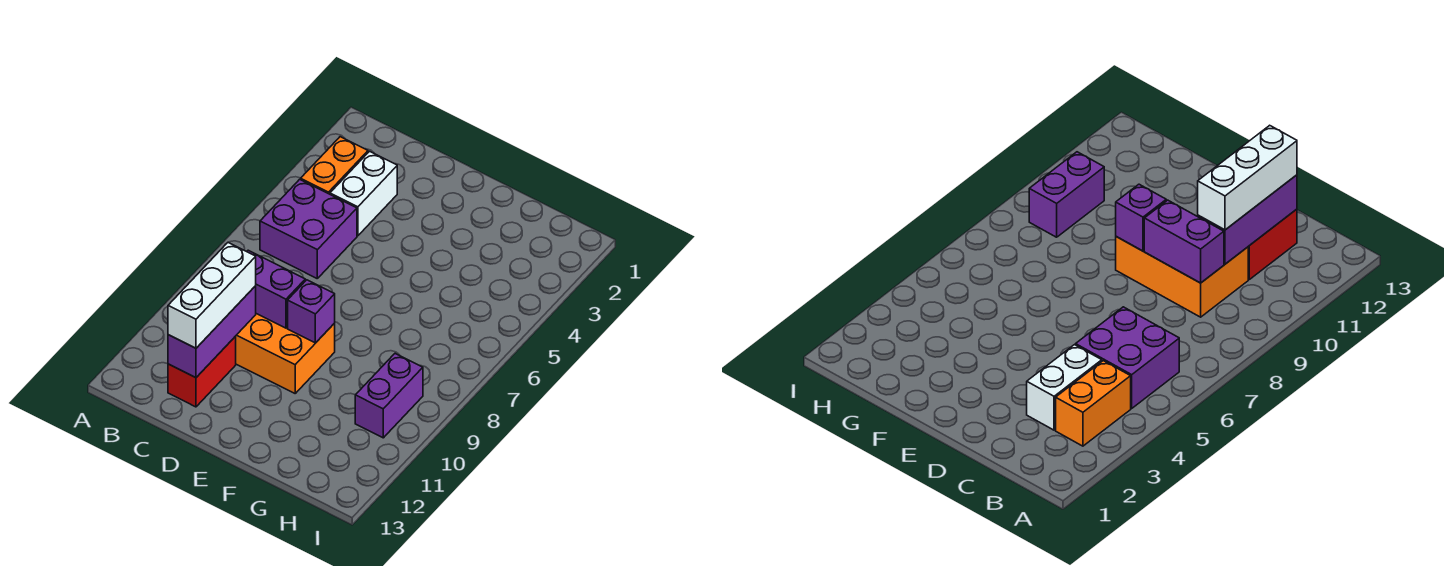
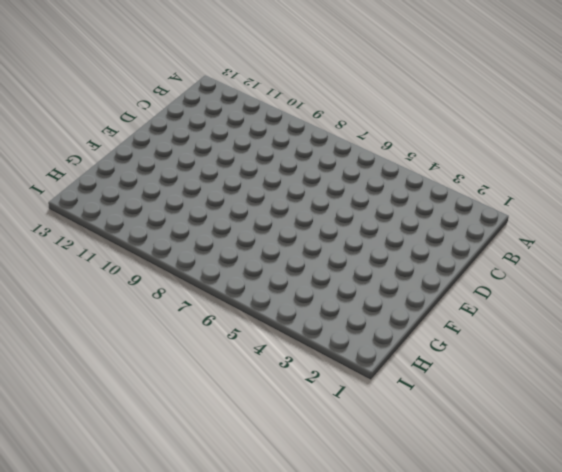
none -> orange brick B3:B4 level 1
none -> purple brick B5:C6 level 1

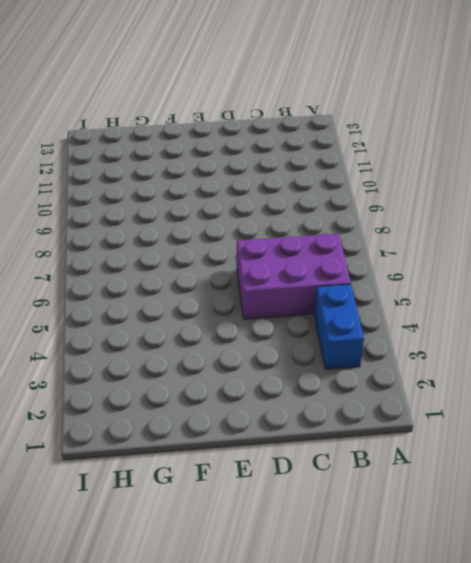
blue brick B3:B4 level 1 -> orange brick B3:B4 level 1
purple brick B5:D6 level 1 -> purple brick B5:C6 level 1
none -> white brick C3:C4 level 1
none -> orange brick C9:E10 level 1

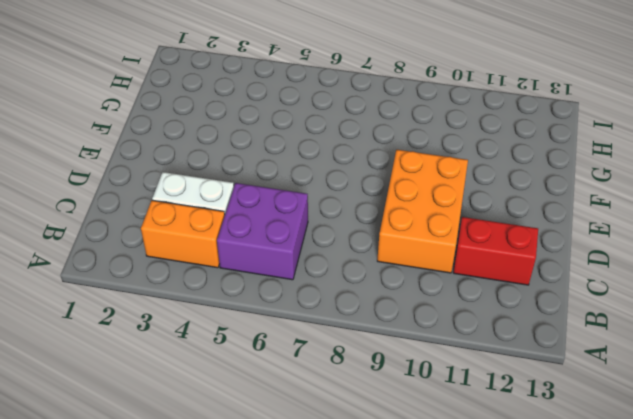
none -> purple brick H9:H10 level 1
none -> purple brick C9:D9 level 2

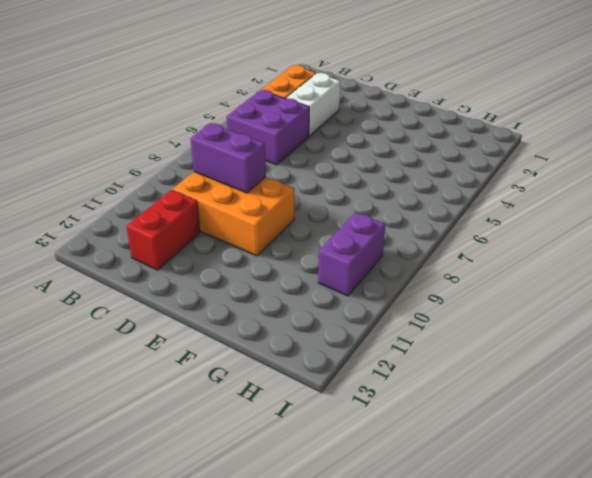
none -> purple brick C10:C12 level 2
none -> purple brick E9 level 2

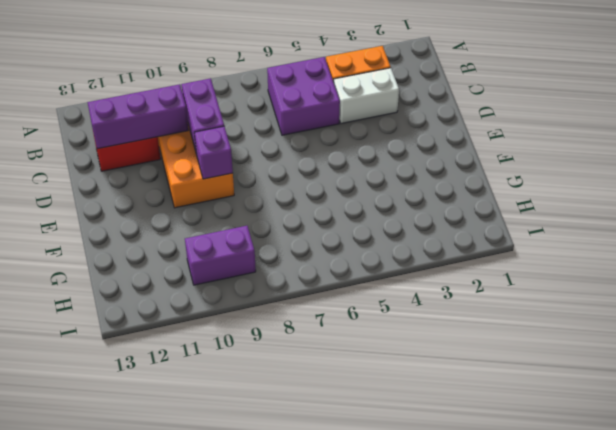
none -> white brick C10:C12 level 3

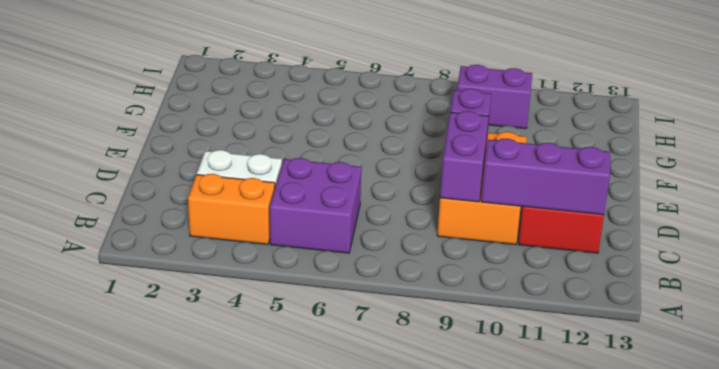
none -> white brick C10:C12 level 3

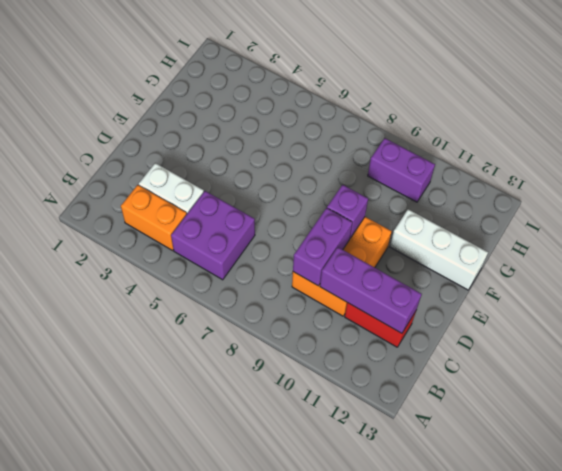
white brick F11:F13 level 1 -> white brick C10:C12 level 3

